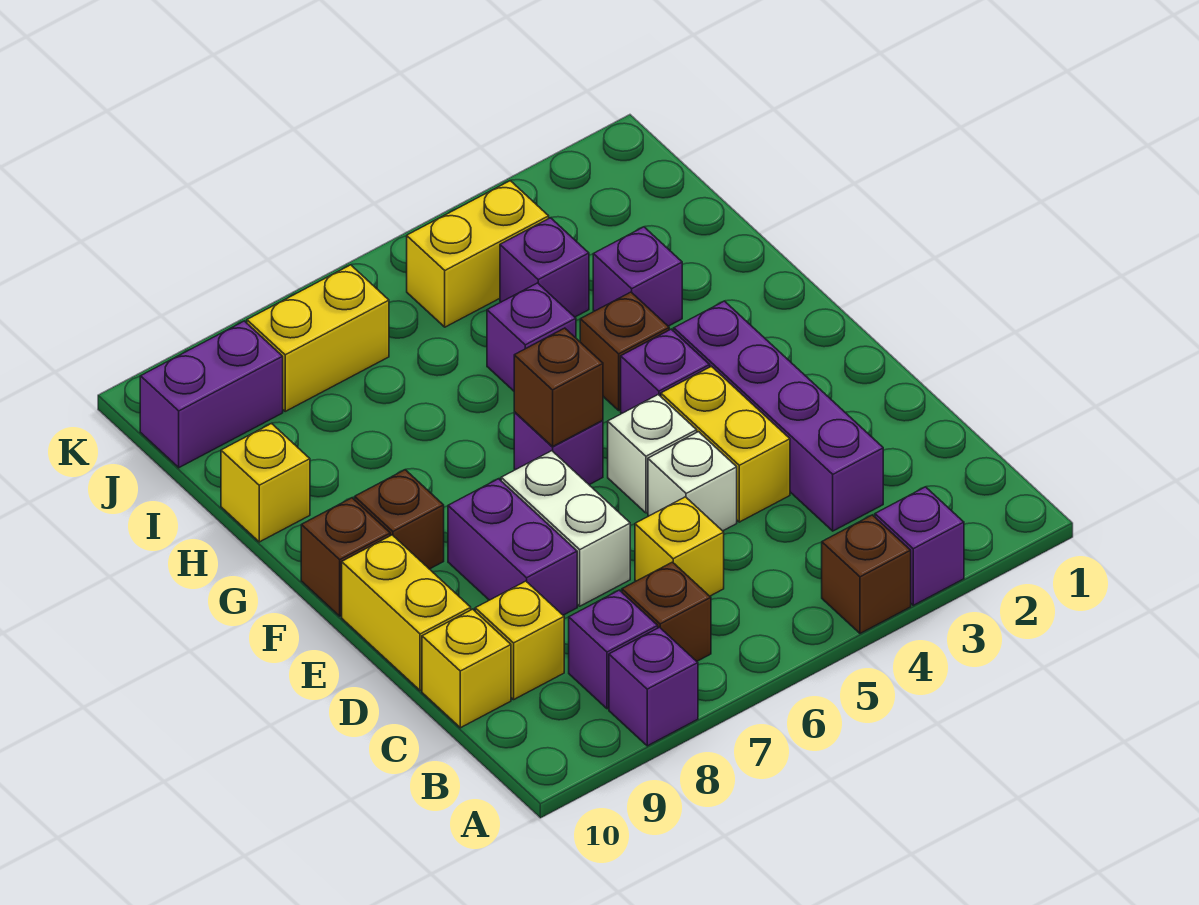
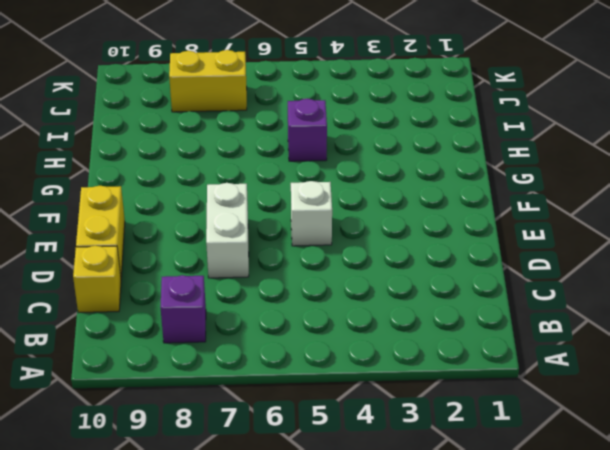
none -> purple brick A3 level 1
none -> brown brick A4 level 1
none -> purple brick A8 level 1

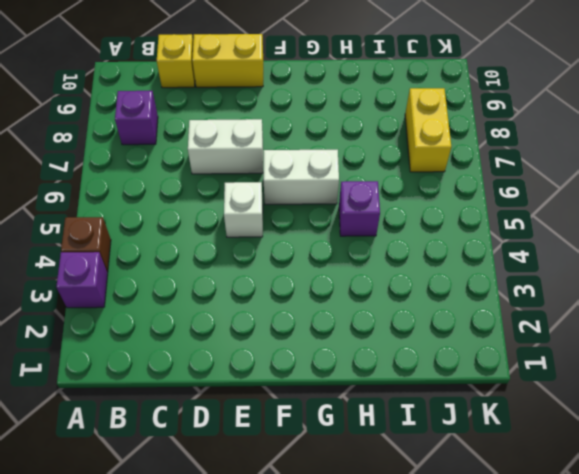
white brick F6:G6 level 1 -> purple brick F6 level 1
none -> purple brick A8 level 1
none -> brown brick B7 level 1
none -> purple brick C3:F3 level 1

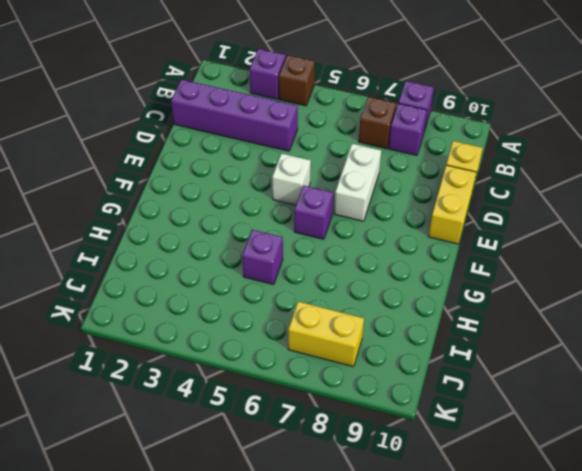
purple brick C1:C4 level 1 -> purple brick C3:F3 level 1
none -> yellow brick C6 level 1
none -> yellow brick C9 level 1
none -> yellow brick D4:E4 level 1

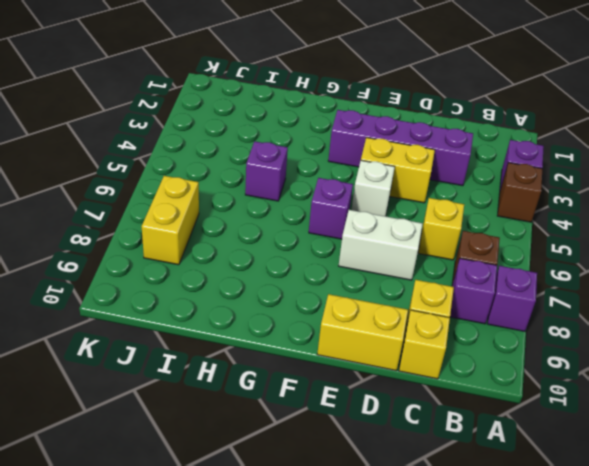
none -> white brick D5 level 1
none -> purple brick D8:E8 level 1
none -> purple brick F4 level 1

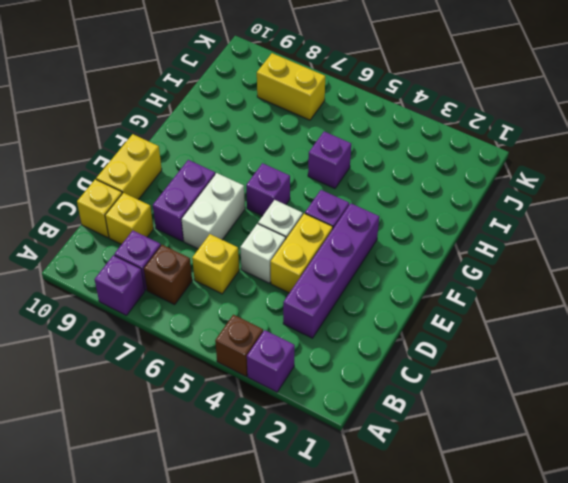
none -> brown brick F9 level 1
none -> brown brick F10 level 1
none -> brown brick G4 level 1

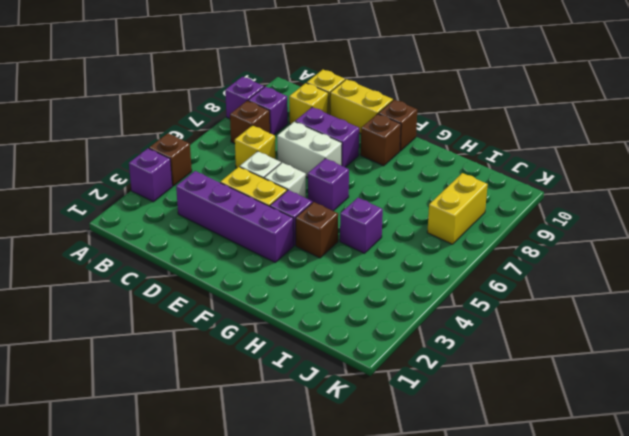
none -> purple brick H3 level 1
none -> yellow brick H10 level 1
none -> purple brick I4 level 1

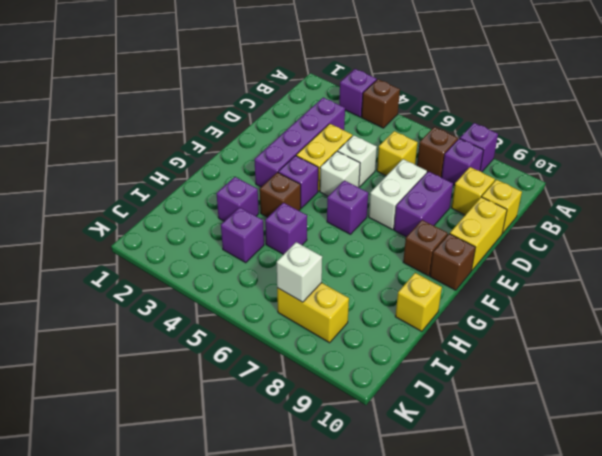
white brick J7 level 2 -> none
none -> yellow brick J4:J5 level 1
none -> purple brick J9:J10 level 1
none -> brown brick F6 level 2

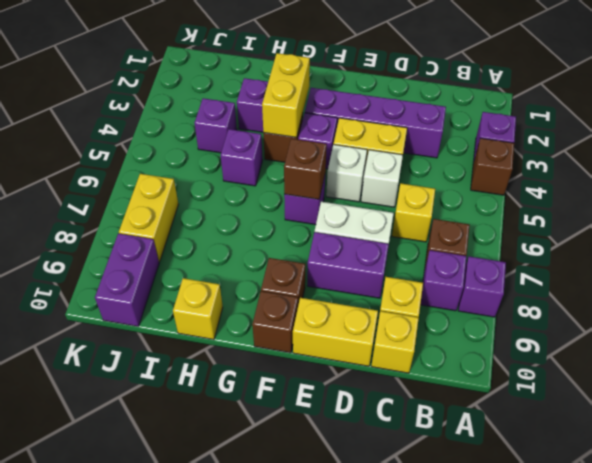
yellow brick G3:G4 level 2 -> yellow brick J4:J5 level 1

